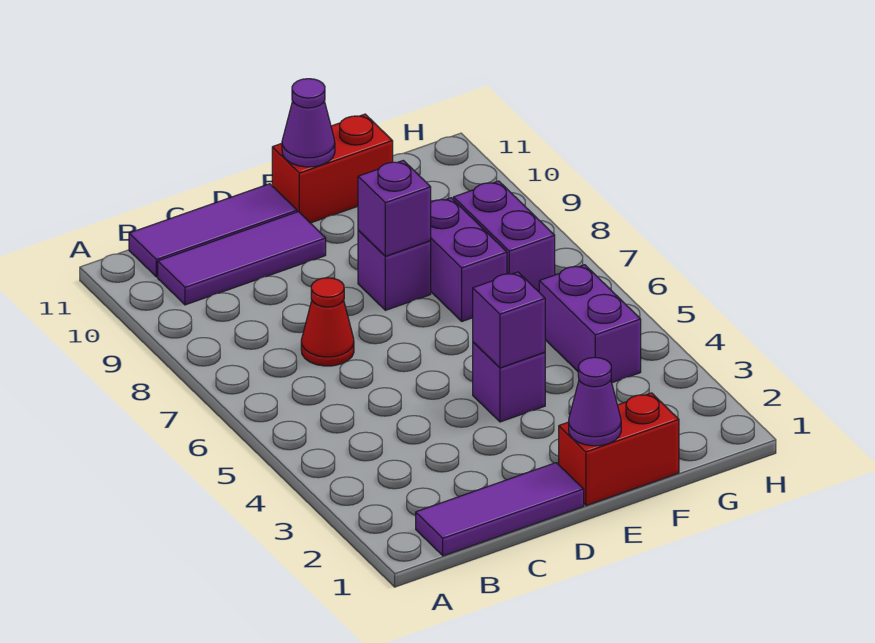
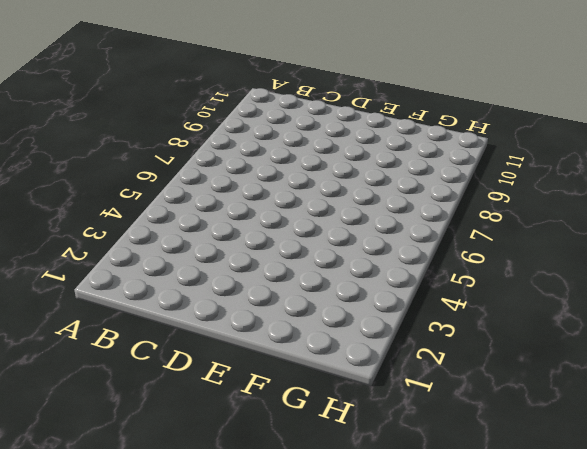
none -> purple tile B1:D1 level 1
none -> purple tile B10:D10 level 1
none -> purple tile B11:D11 level 1

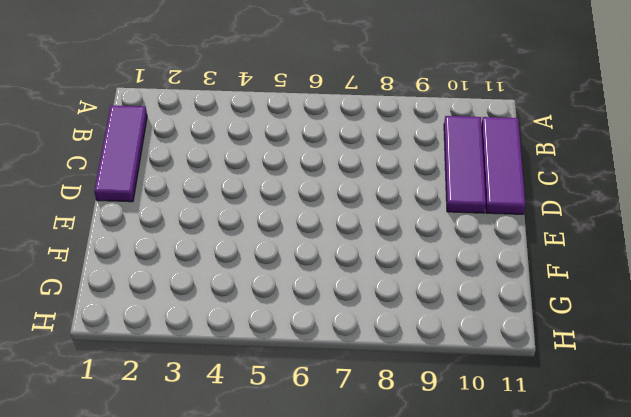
none -> red cone C7 level 1
none -> red brick E1:F1 level 1
none -> purple brick E4 level 1

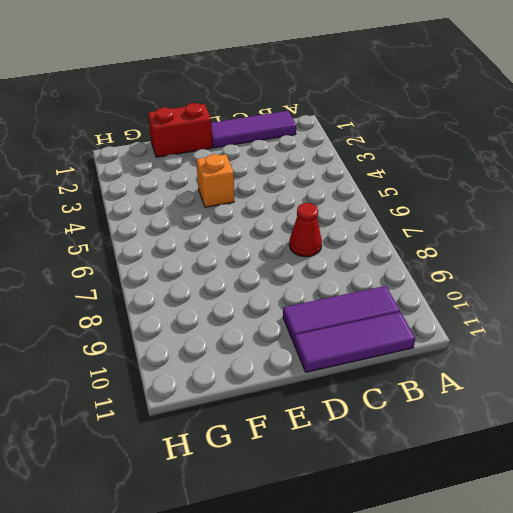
orange brick E4 level 1 -> purple brick E4 level 1
none -> purple brick E8 level 1
none -> red brick E11:F11 level 1
none -> purple brick F7:F8 level 1

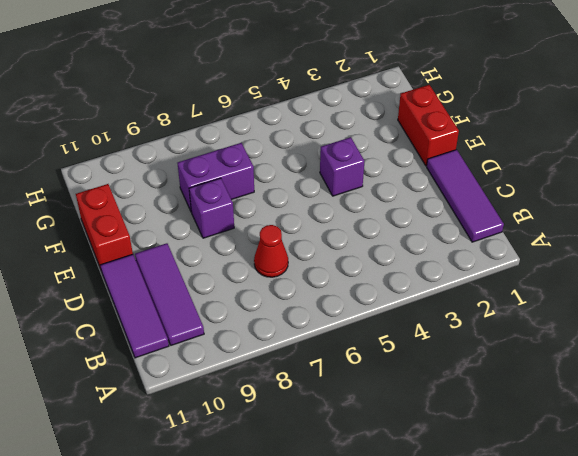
none -> purple brick G4:G5 level 1
none -> purple brick G7:G8 level 1
none -> purple cone E1 level 2

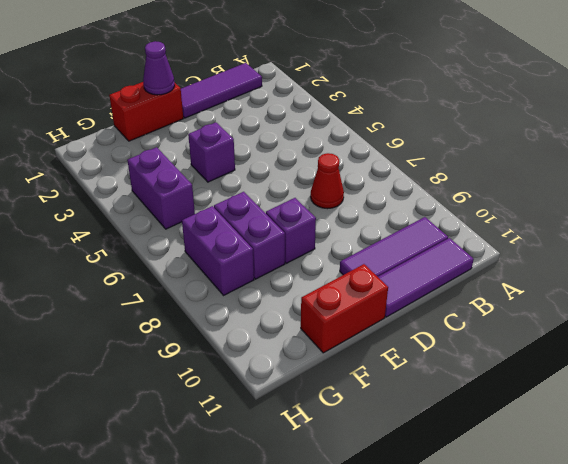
none -> purple brick E4 level 2
none -> purple brick E8 level 2
none -> purple cone E11 level 2

